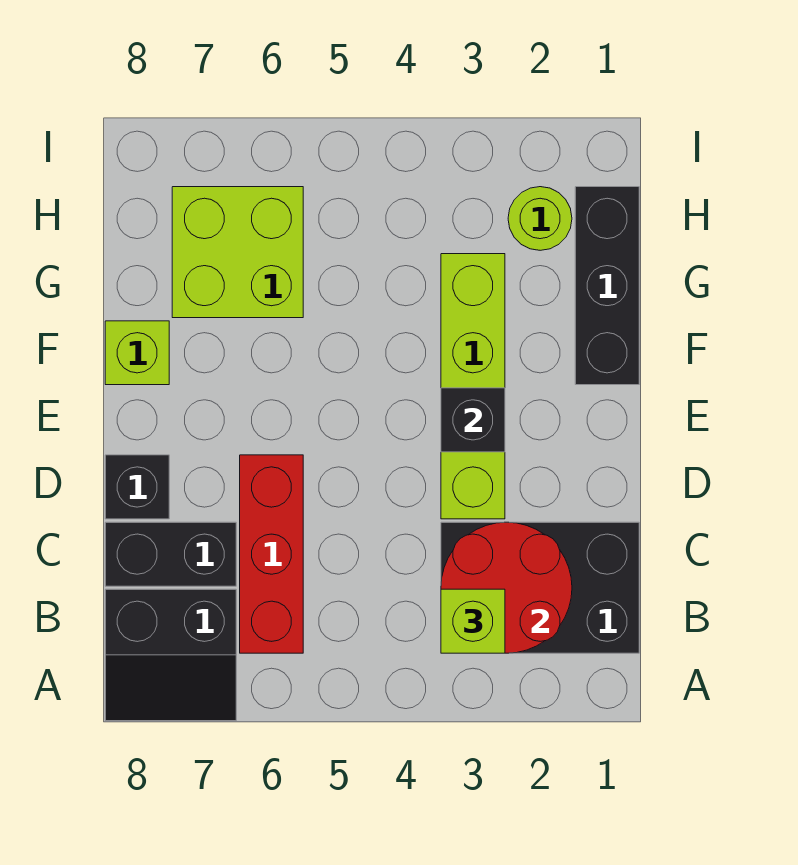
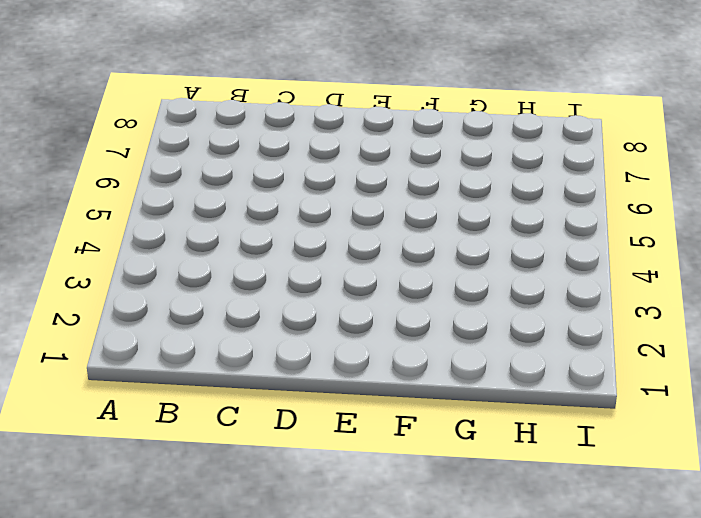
none -> black slope A7:B8 level 1 top B
none -> black brick B1:C3 level 1
none -> red brick B6:D6 level 1

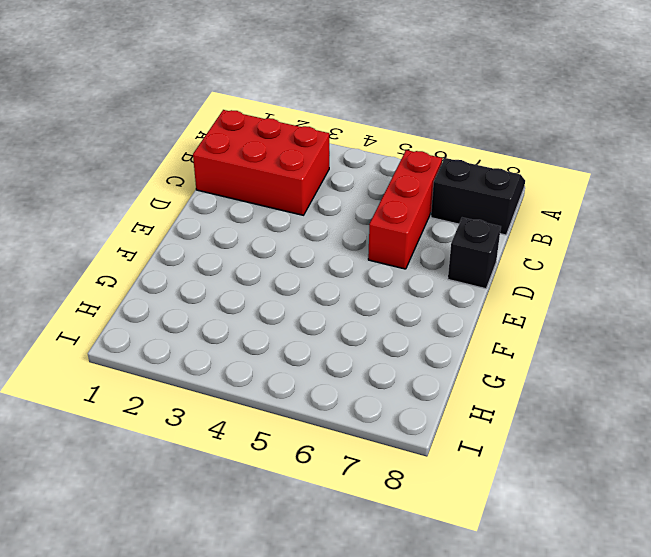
red brick B1:C3 level 1 -> black brick B1:C3 level 1
none -> black brick C7:C8 level 1
none -> lime brick D3:G3 level 1
none -> black brick F1:H1 level 1

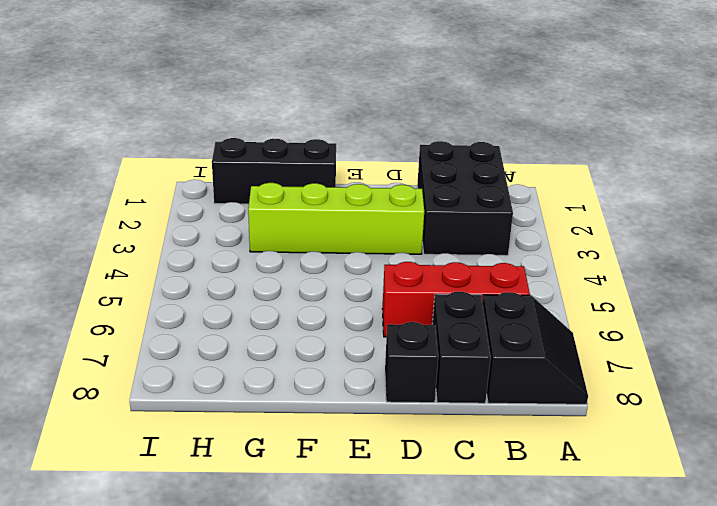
none -> lime brick F8 level 1
none -> lime brick G6:H7 level 1
none -> lime round brick H2 level 1

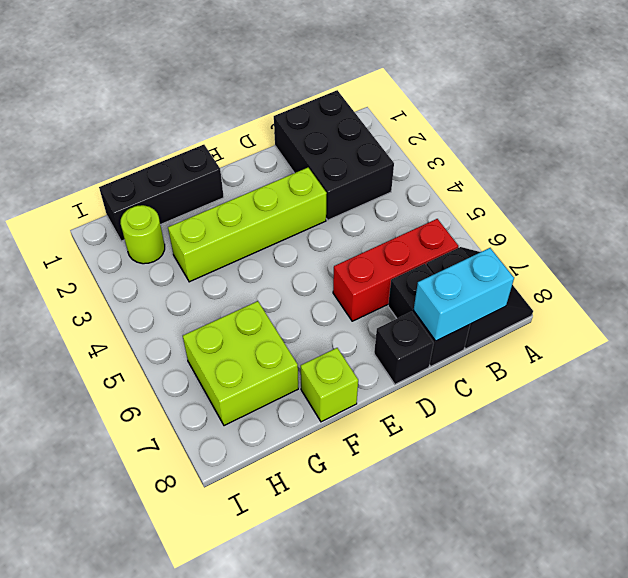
cyan brick B8:C8 level 2 -> none
none -> red round brick B2:C3 level 2
none -> black brick E3 level 2
none -> lime brick B3 level 3

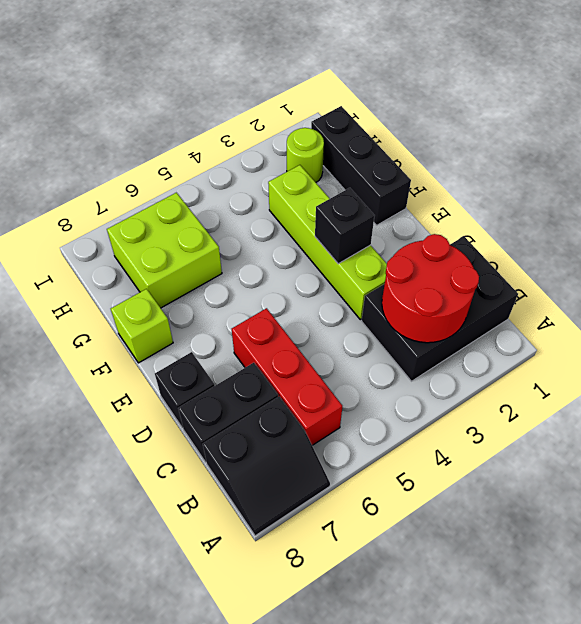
none -> lime brick B3 level 3

